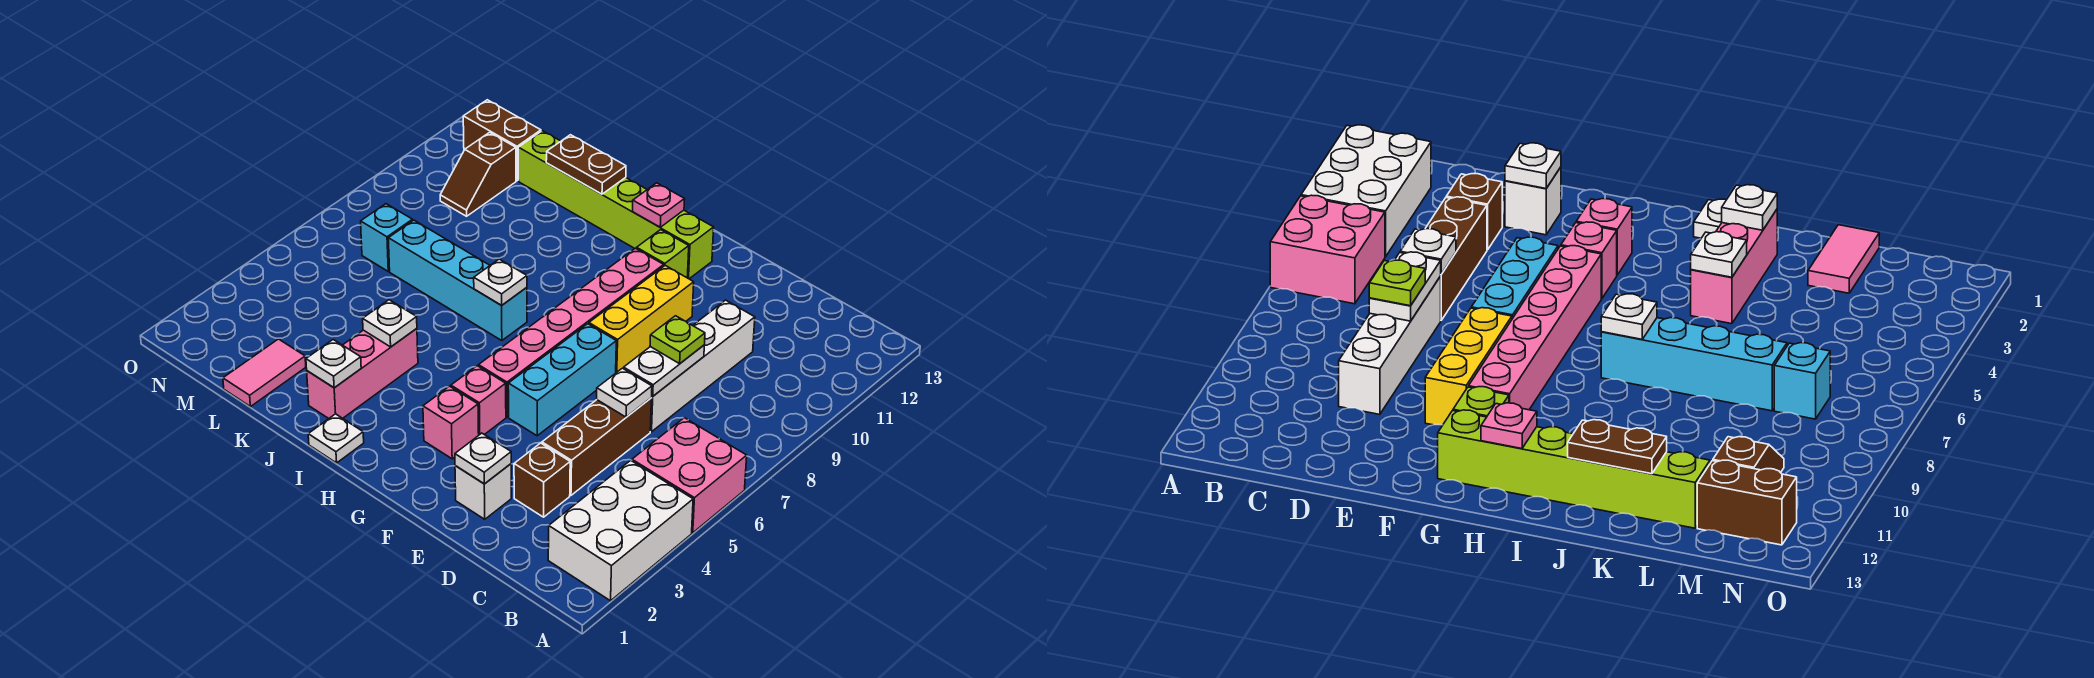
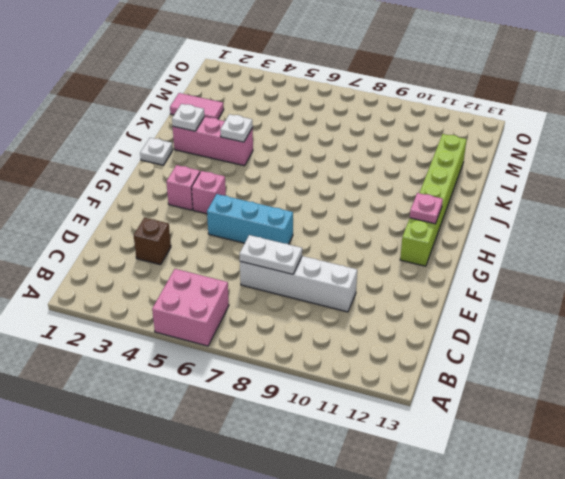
none -> white brick A2:B4 level 1
none -> brown brick D4:D6 level 1
none -> white brick E2 level 1

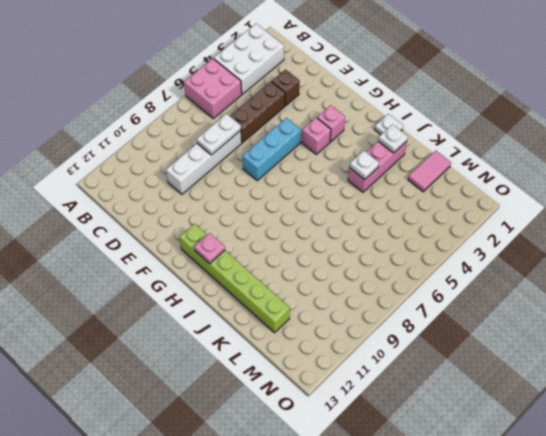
none -> white brick E2 level 1
none -> yellow brick F8:F10 level 1
none -> pink brick G5:G10 level 1

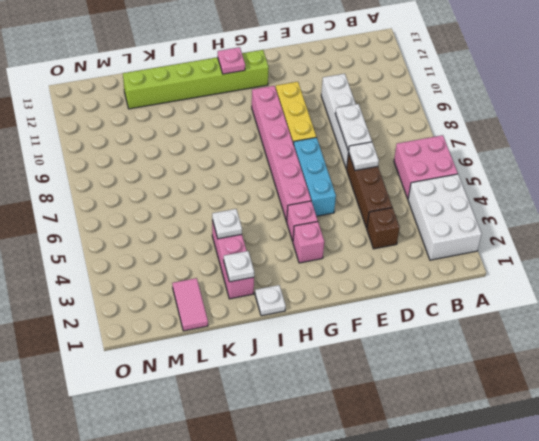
none -> white brick E2 level 1
none -> lime brick G11 level 1
none -> cyan brick I7:L7 level 1

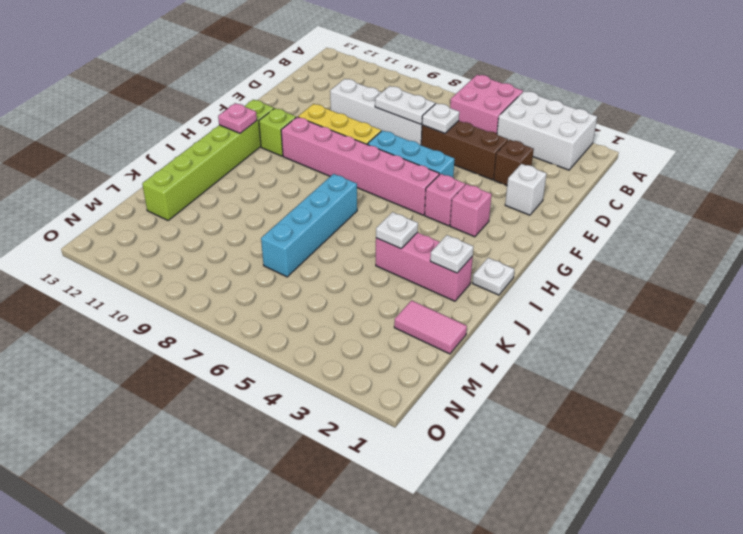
none -> cyan brick M7 level 1
none -> brown slope M10:M11 level 1 top 11
none -> brown brick M12:N12 level 1

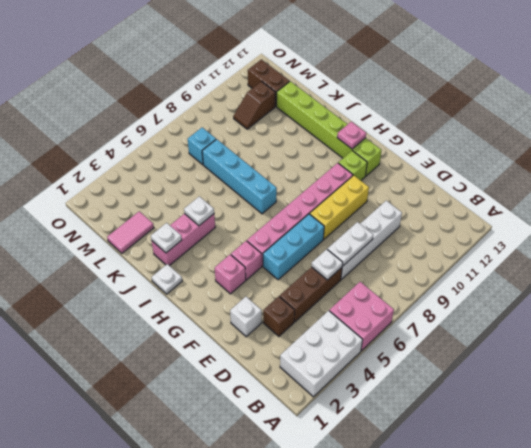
none -> white plate E2 level 2
none -> white plate I7 level 2
none -> brown plate J12:K12 level 2

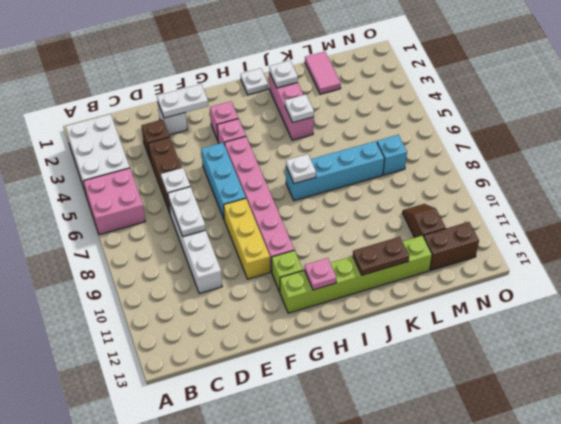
white plate E2:F2 level 2 -> white plate E2 level 2
none -> lime plate D8 level 3

